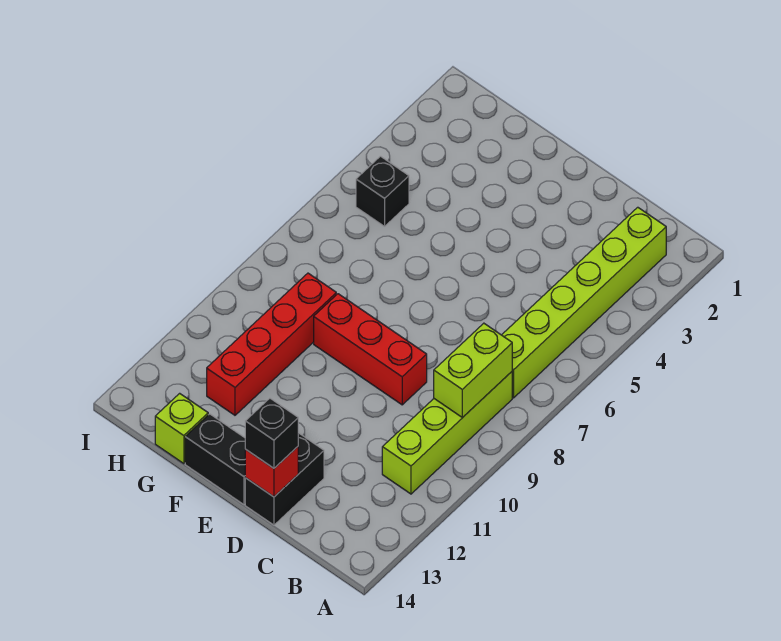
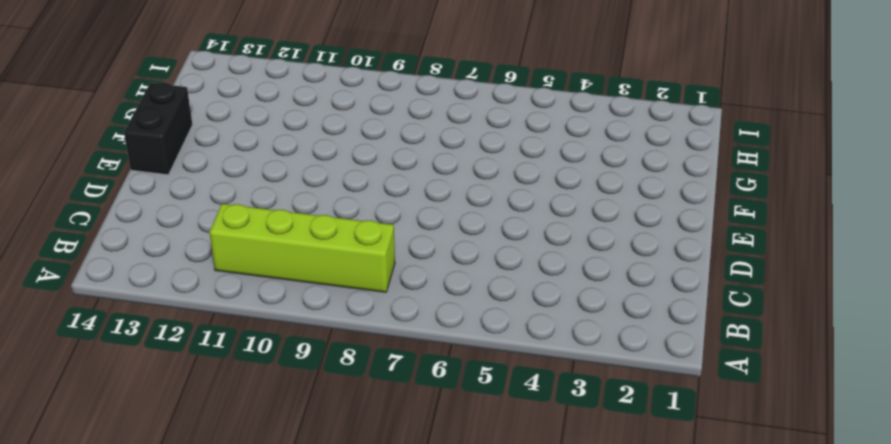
none -> lime brick B2:B7 level 1
none -> red brick D9:F9 level 1

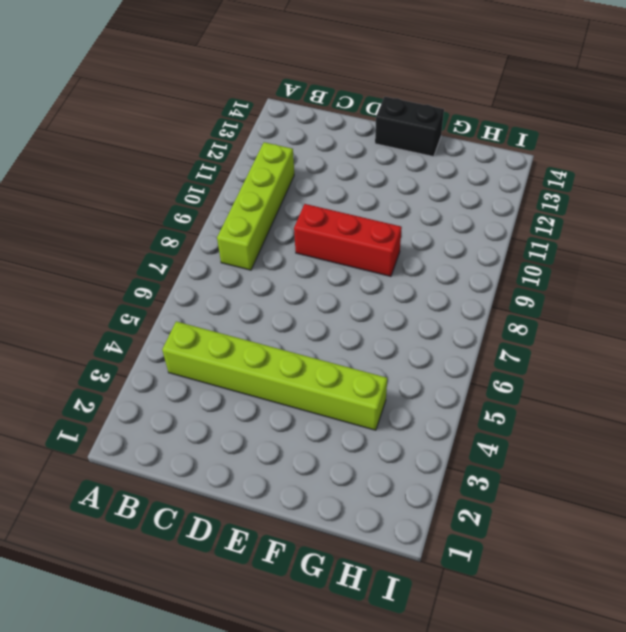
lime brick B4:G4 level 1 -> lime brick B2:B7 level 1
none -> black brick D13:D14 level 1
none -> red brick G9:G12 level 1

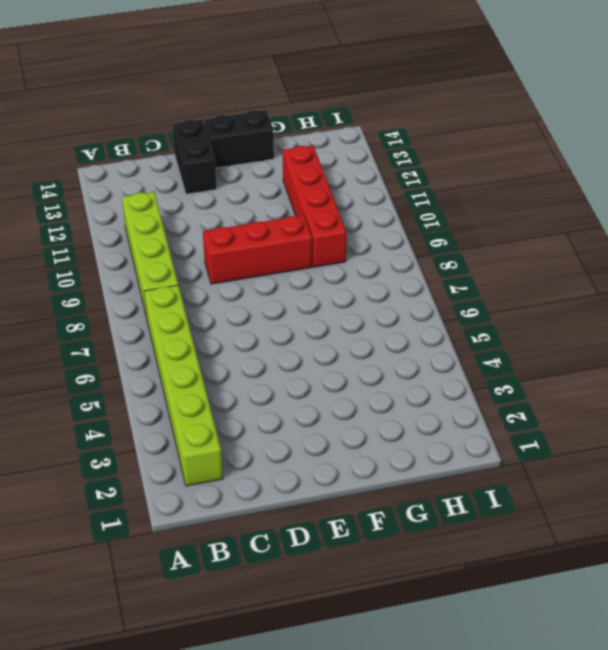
none -> lime brick G14 level 1
none -> black brick H5 level 1

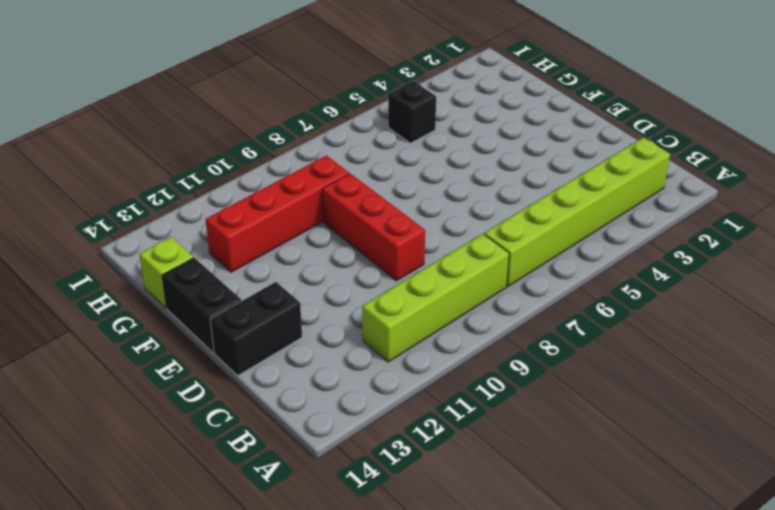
none -> lime brick B8:B9 level 2
none -> red brick D14 level 2

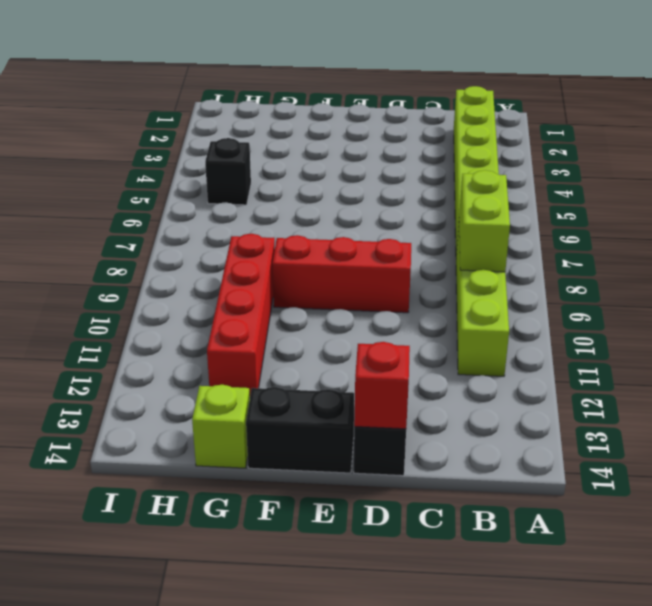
none -> black brick D14 level 3

